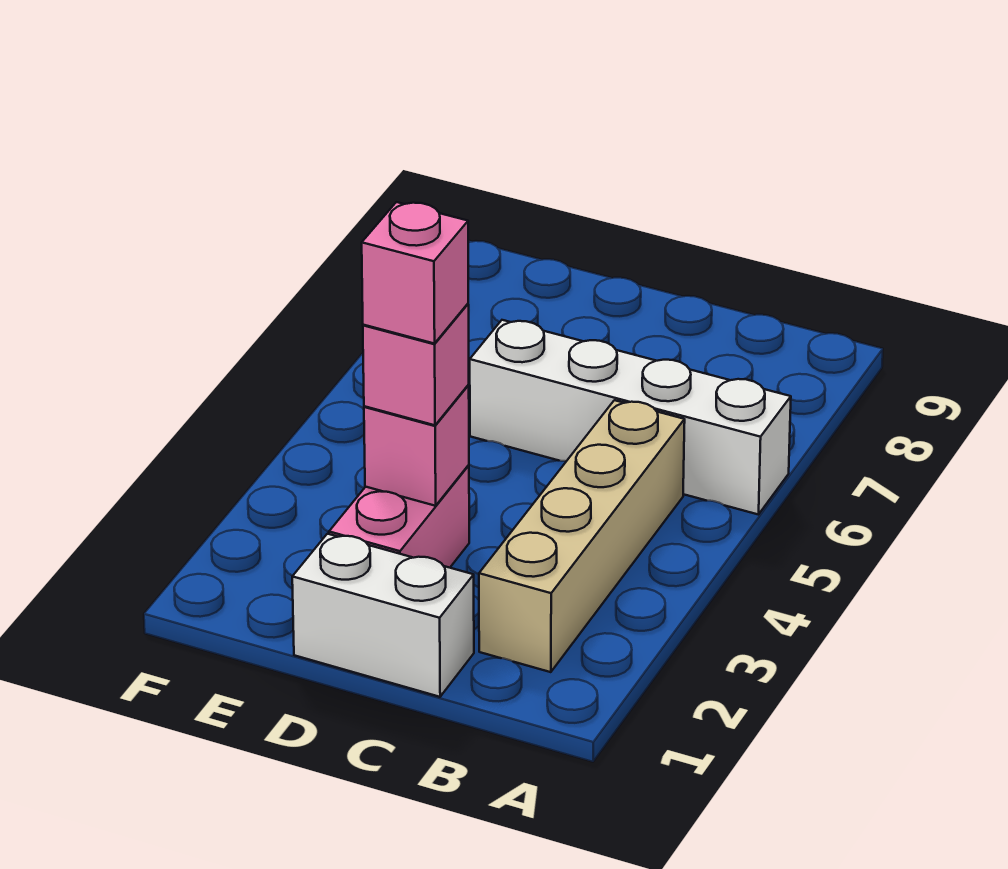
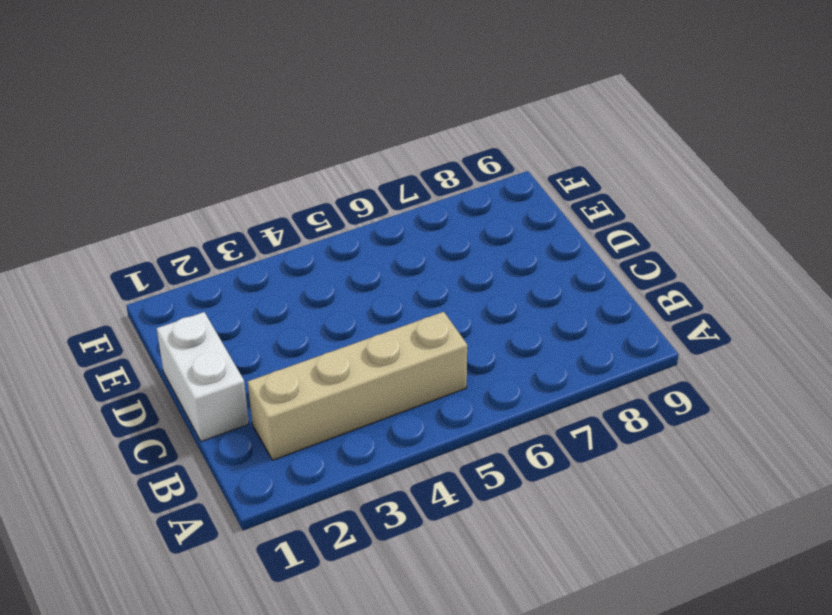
none -> white brick A6:D6 level 1
none -> pink brick D2:D3 level 1

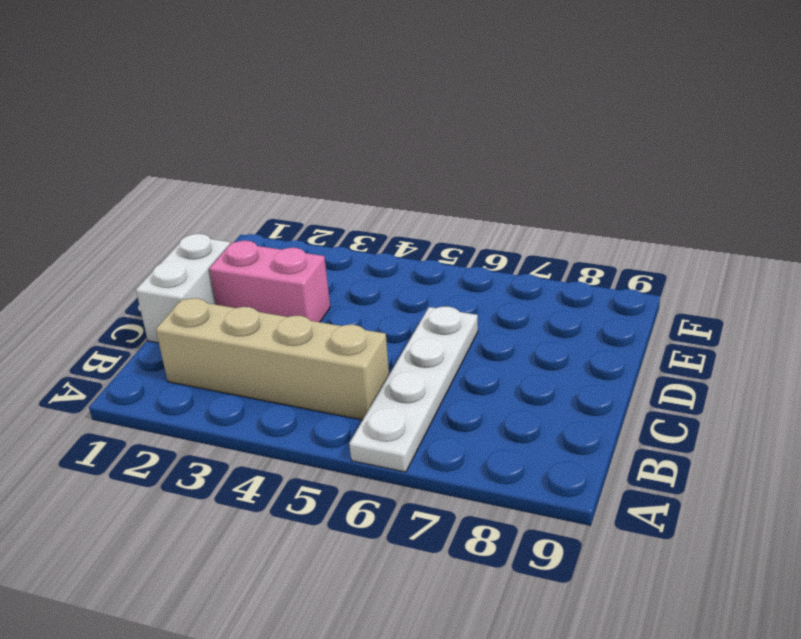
white plate A6:D6 level 1 -> white brick A6:D6 level 1
none -> pink brick D3 level 2
none -> pink brick D3 level 3

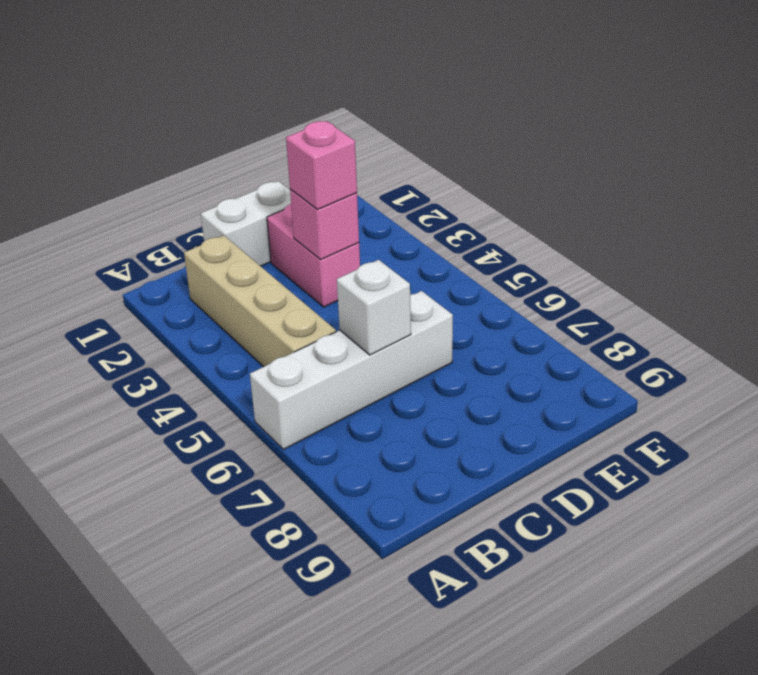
white brick C6 level 2 -> none
none -> pink brick D3 level 4

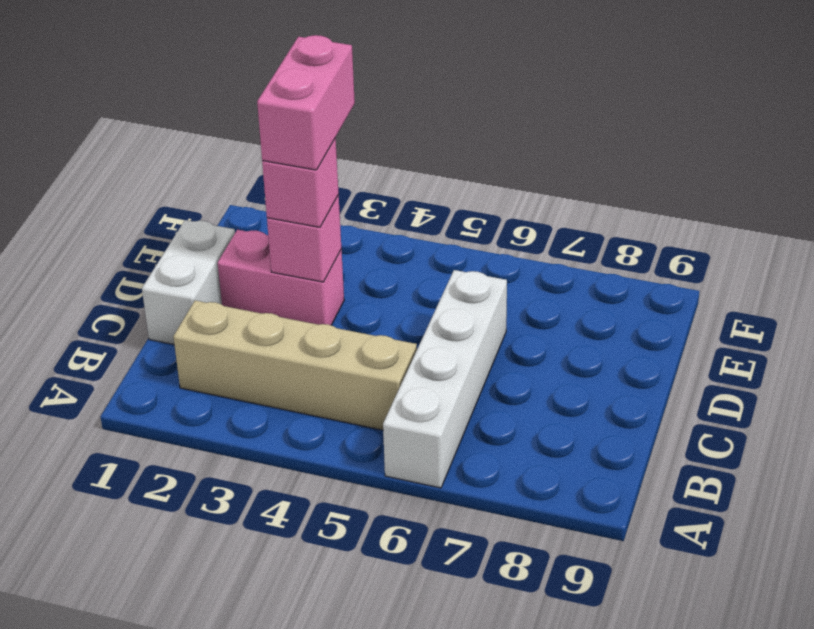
pink brick D3:E3 level 4 -> pink brick D3 level 4

